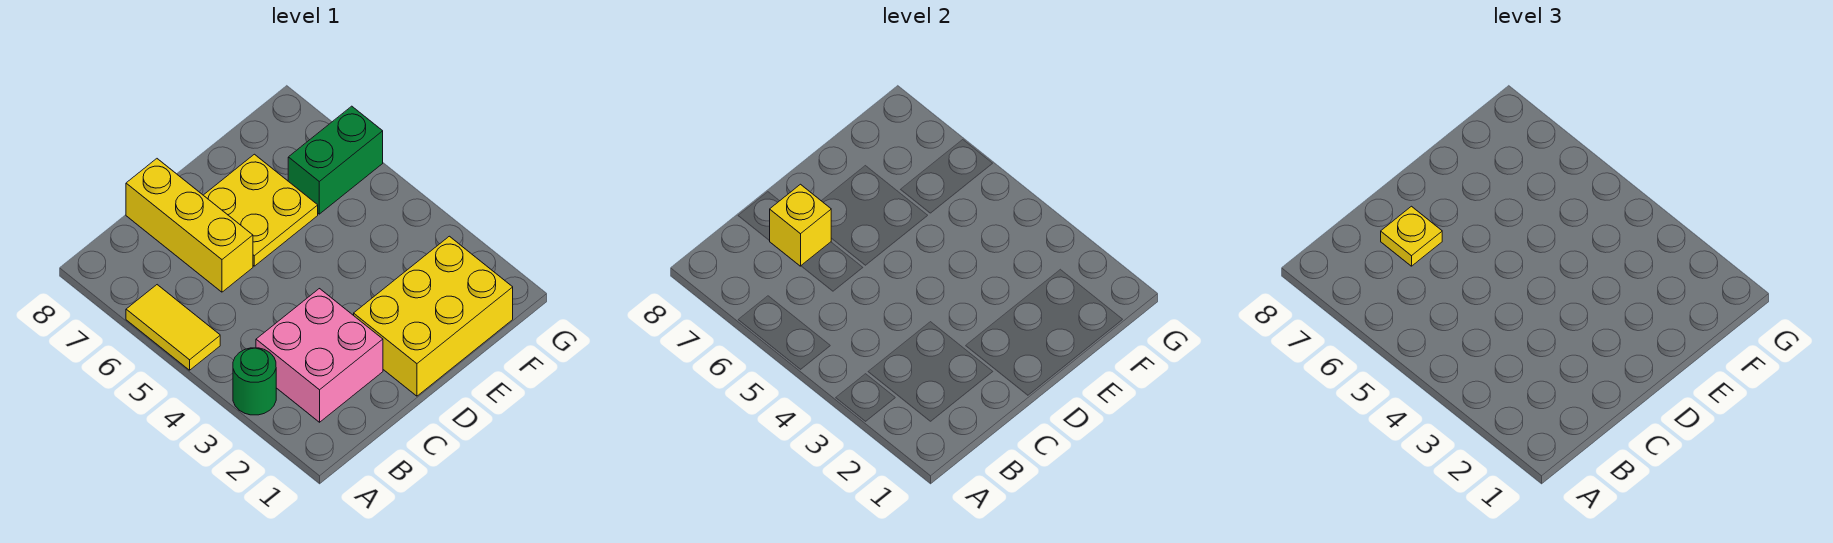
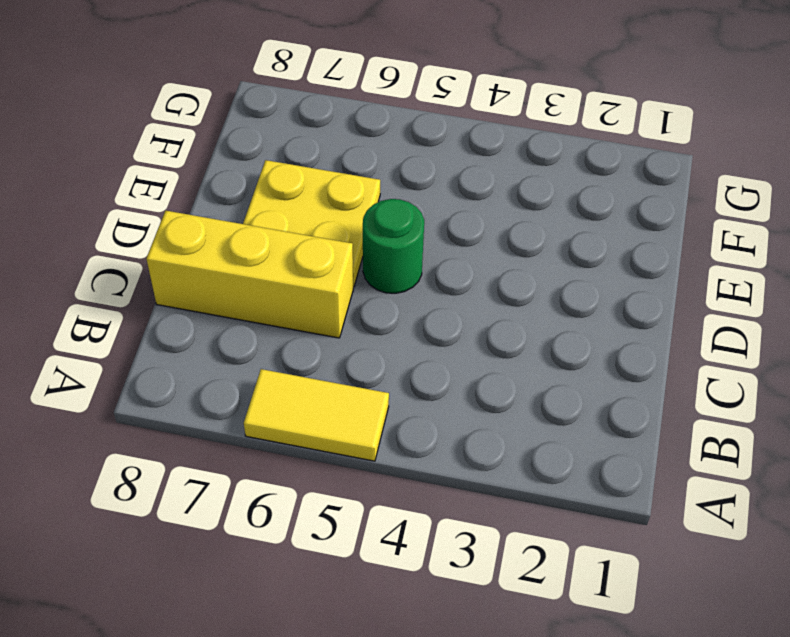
green round brick D5 level 1 -> green round brick A3 level 1
none -> pink brick B2:C3 level 1
none -> yellow brick D1:F2 level 1

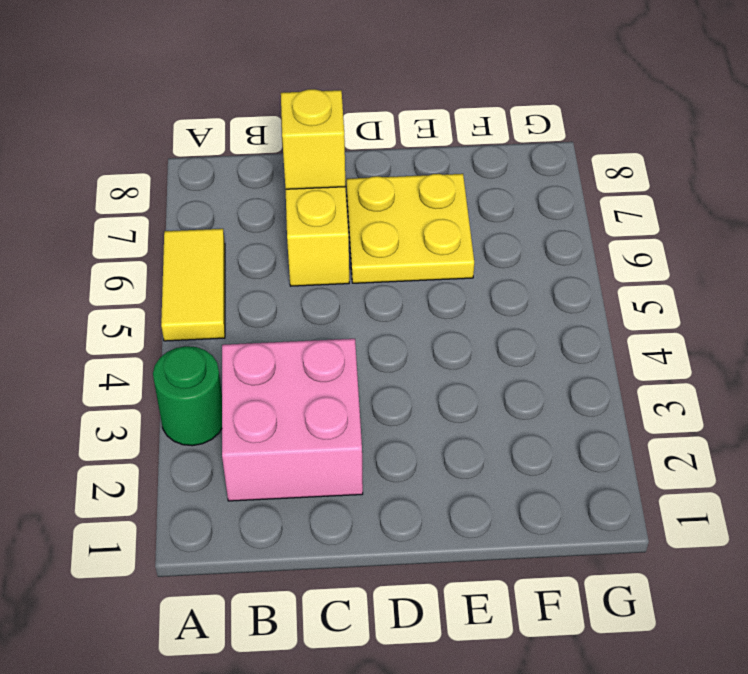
none -> yellow brick D1:F2 level 1
none -> green brick F6:G6 level 1

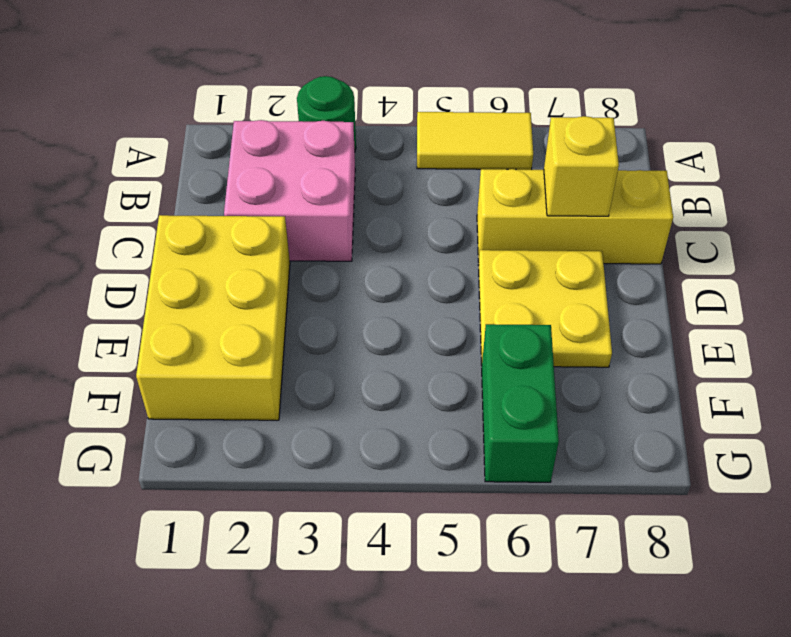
none -> yellow plate C7 level 3

